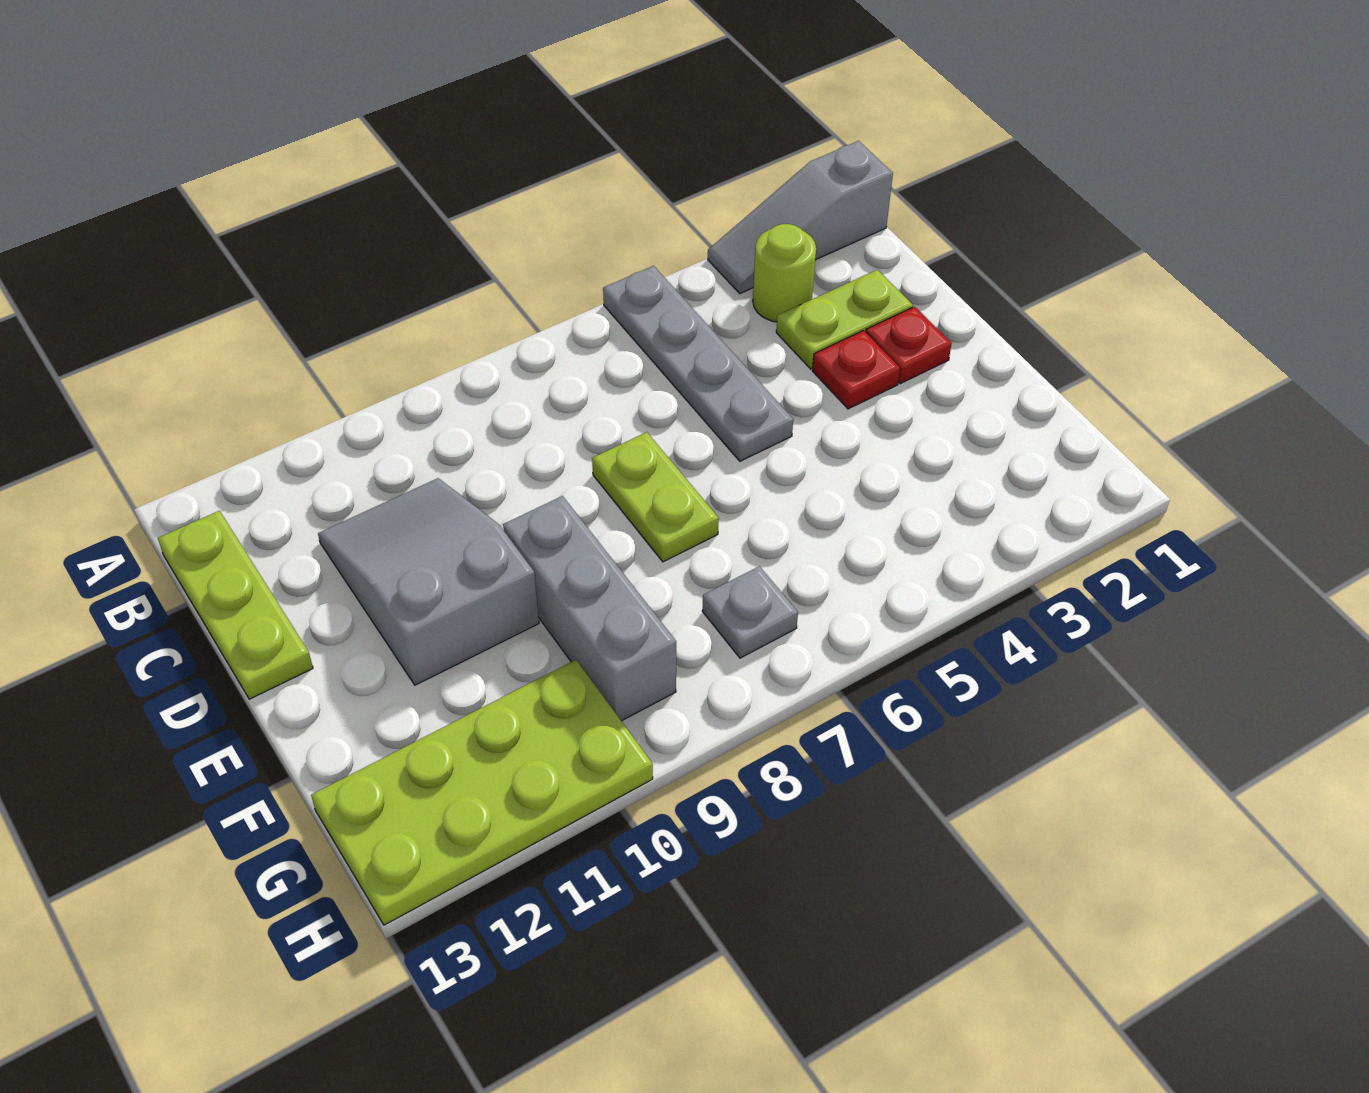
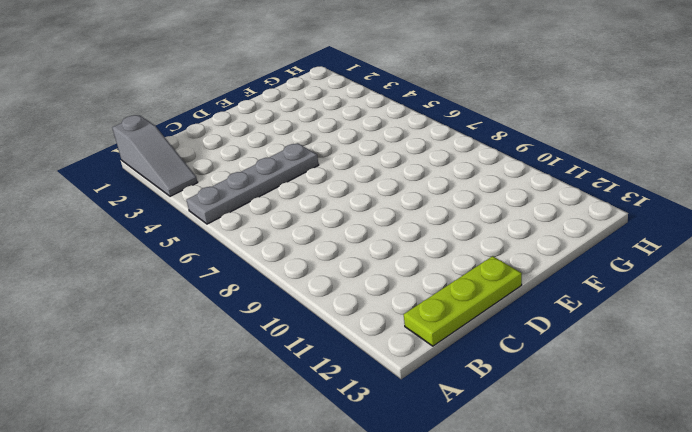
none -> lime round brick B3 level 1
none -> lime plate C2:C3 level 1
none -> grey slope C10:E11 level 1 top E

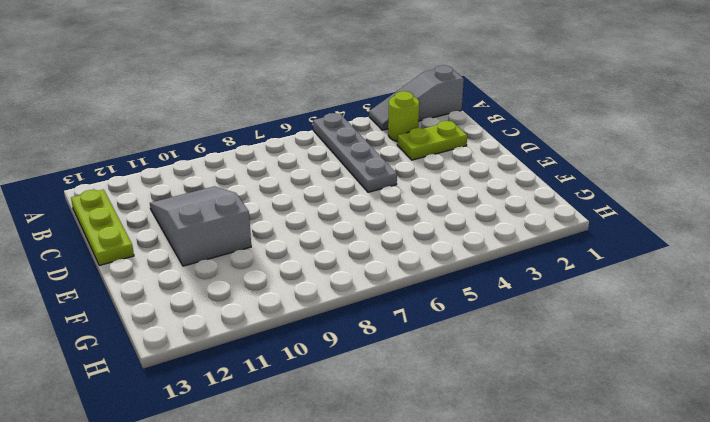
none -> red plate D2 level 1
none -> red plate D3 level 1
none -> lime plate D7:E7 level 1

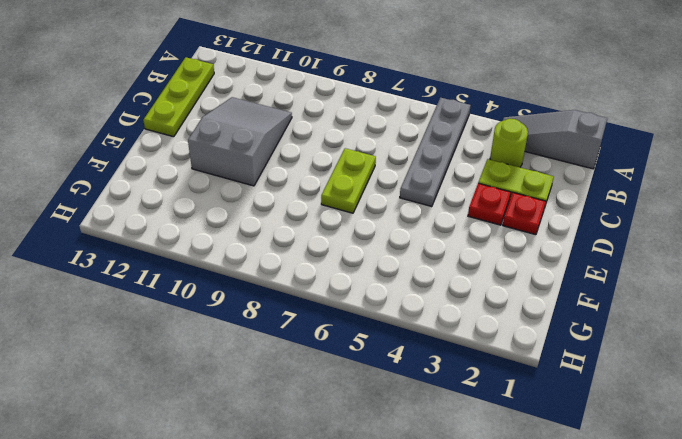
none -> grey brick E9:G9 level 1
none -> grey plate G7 level 1
none -> lime plate G10:H13 level 1

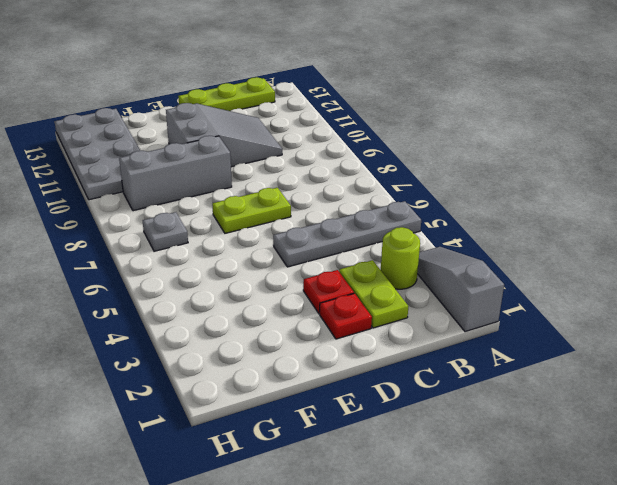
grey plate G10:H13 level 1 -> lime plate G10:H13 level 1

